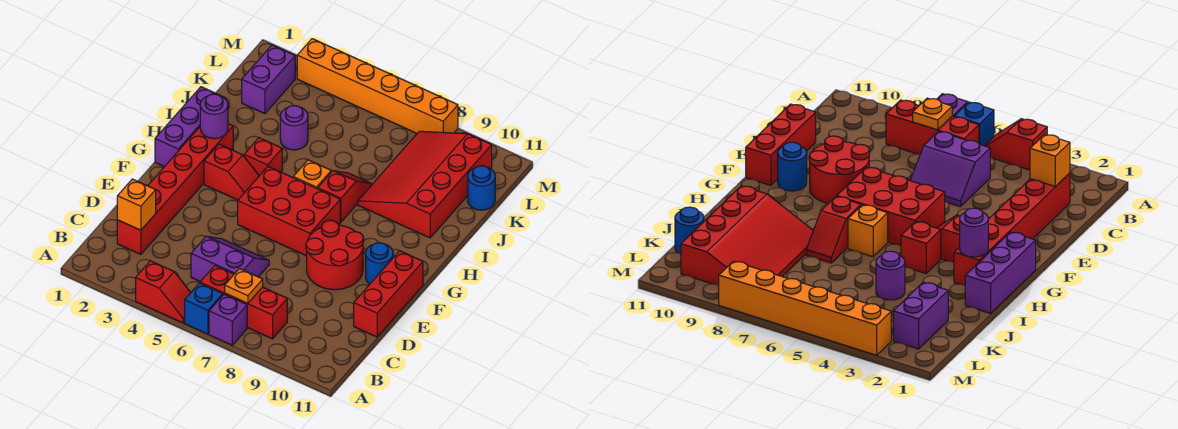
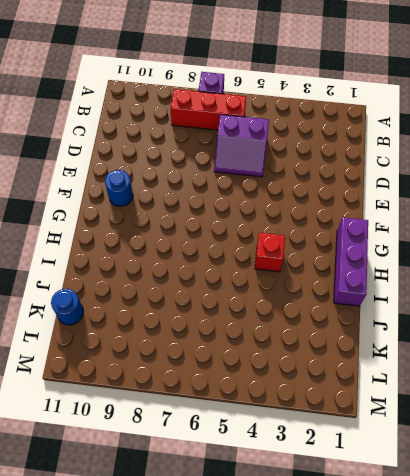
none -> red slope A4:A5 level 1 top 4
none -> blue brick A6 level 1
none -> red brick C2:H2 level 1

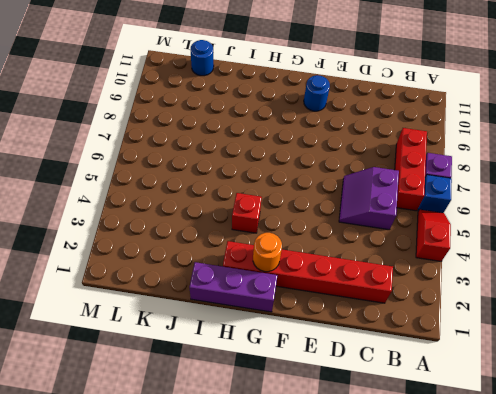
orange round brick G2 level 2 -> none
none -> red brick D11:F11 level 1
none -> red round brick E8:F9 level 1
none -> red brick F5:G7 level 1

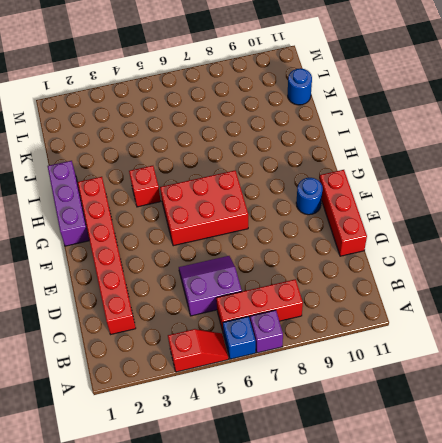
none -> red round brick E8:F9 level 1
none -> red slope G3:G4 level 1 top 3
none -> orange brick H6 level 1

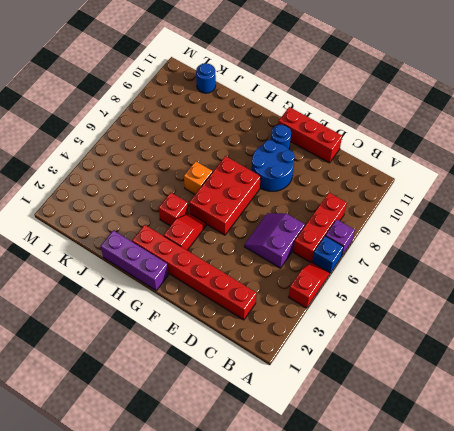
blue round brick E8:F9 level 1 -> red round brick E8:F9 level 1
none -> red slope H7:I7 level 1 top H
none -> red slope I8:L10 level 1 top 10
none -> purple round brick J4 level 1

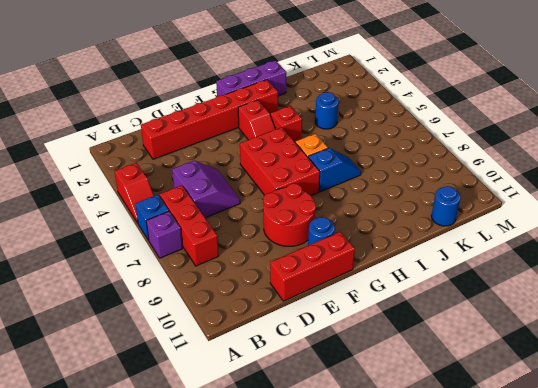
blue slope H7:I7 level 1 top H -> red slope H7:I7 level 1 top H
blue round brick J4 level 1 -> purple round brick J4 level 1
none -> red slope I8:L10 level 1 top 10
none -> purple brick K2:L2 level 1
none -> orange brick M3:M8 level 1

